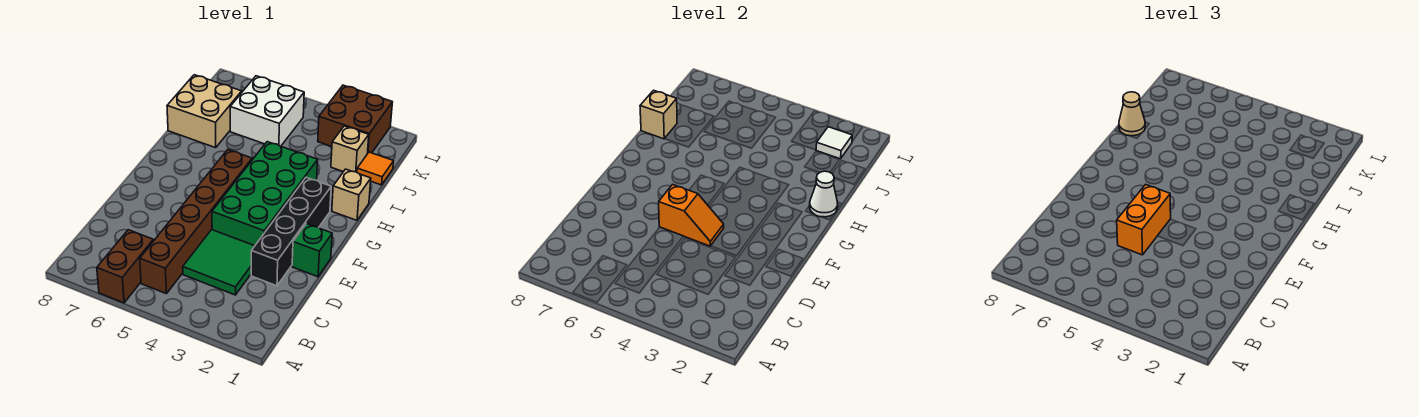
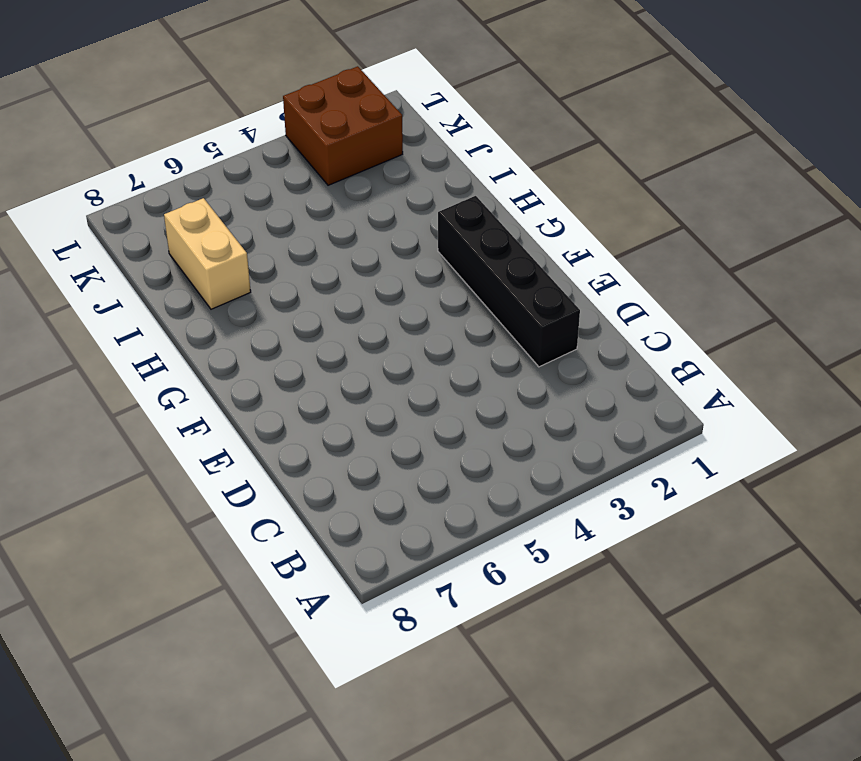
tan brick I7:J7 level 1 -> tan brick I7:J8 level 1
none -> brown brick A6:B6 level 1
none -> brown brick B5:G5 level 1
none -> green tile C3:D4 level 1

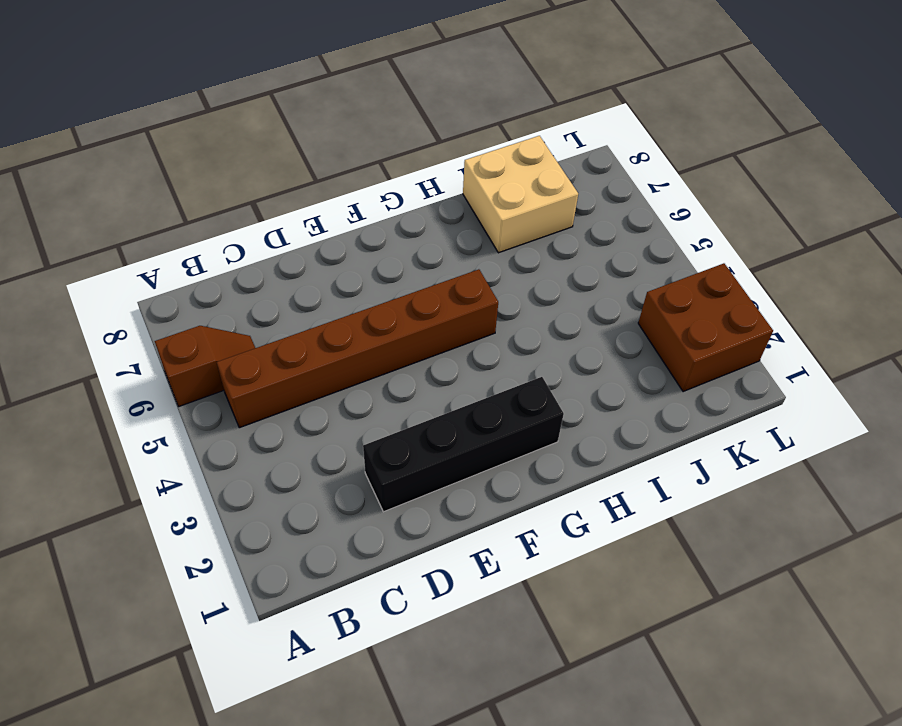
brown slope A6:B6 level 1 top A -> brown brick A6:B6 level 1
none -> green tile C3:D4 level 1
none -> green brick E1 level 1
none -> green brick E3:H4 level 1

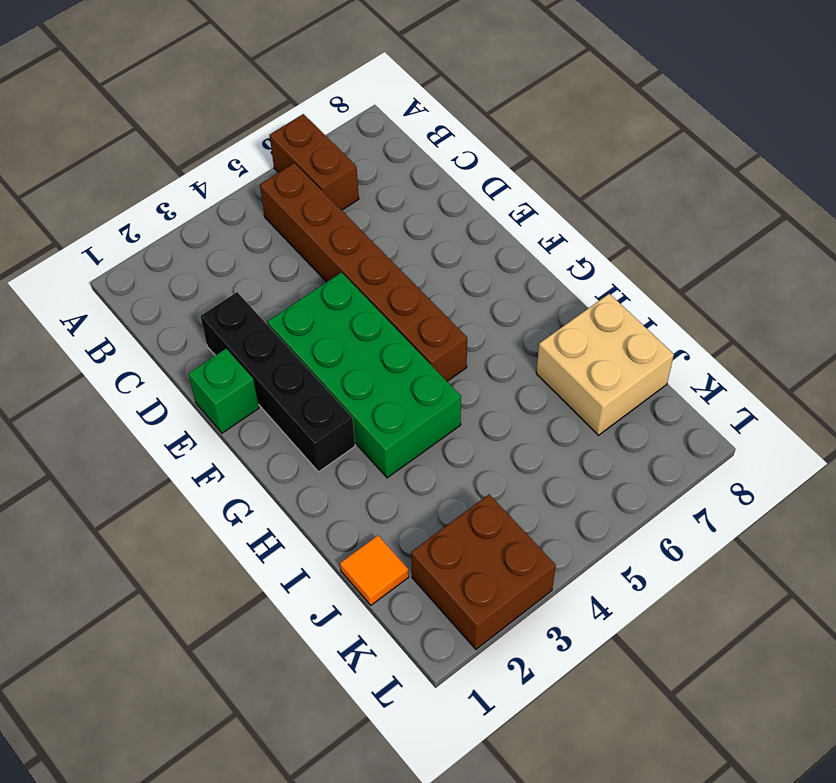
none -> green tile C3:D4 level 1
none -> tan brick H1 level 1
none -> tan brick J2 level 1

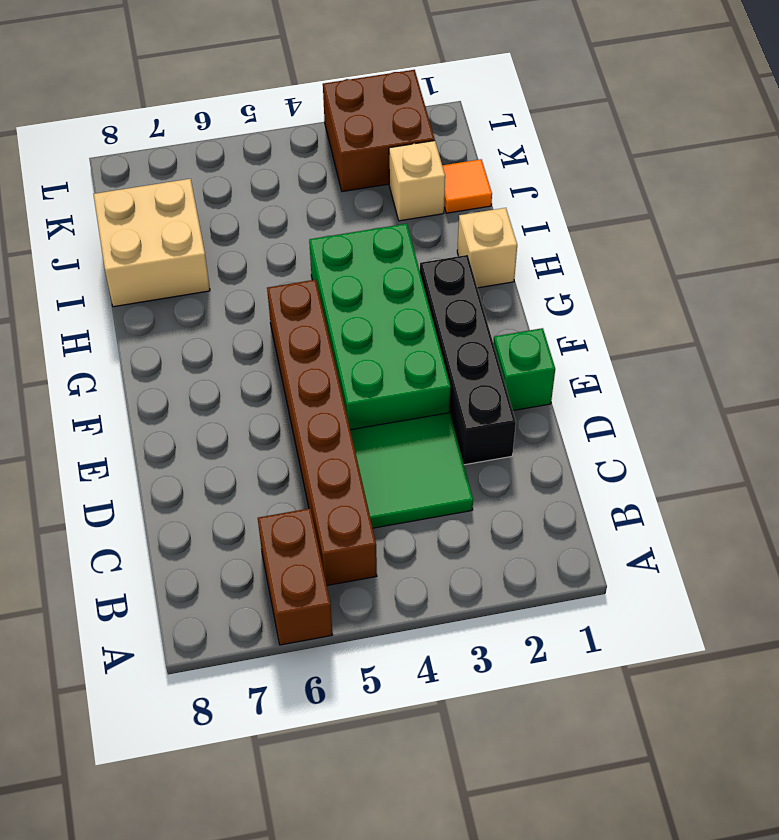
none -> white brick J5:K6 level 1
none -> orange slope E4:E5 level 2 top 5
none -> white cone H1 level 2

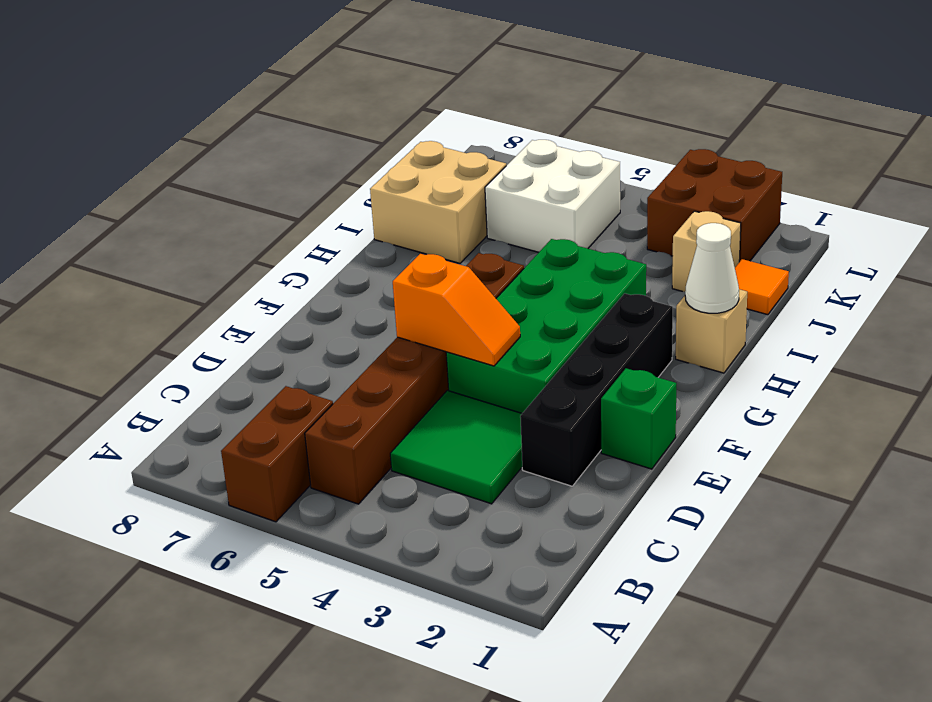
none -> tan brick I8 level 2
none -> white tile K2 level 2
none -> orange brick D5:E5 level 3

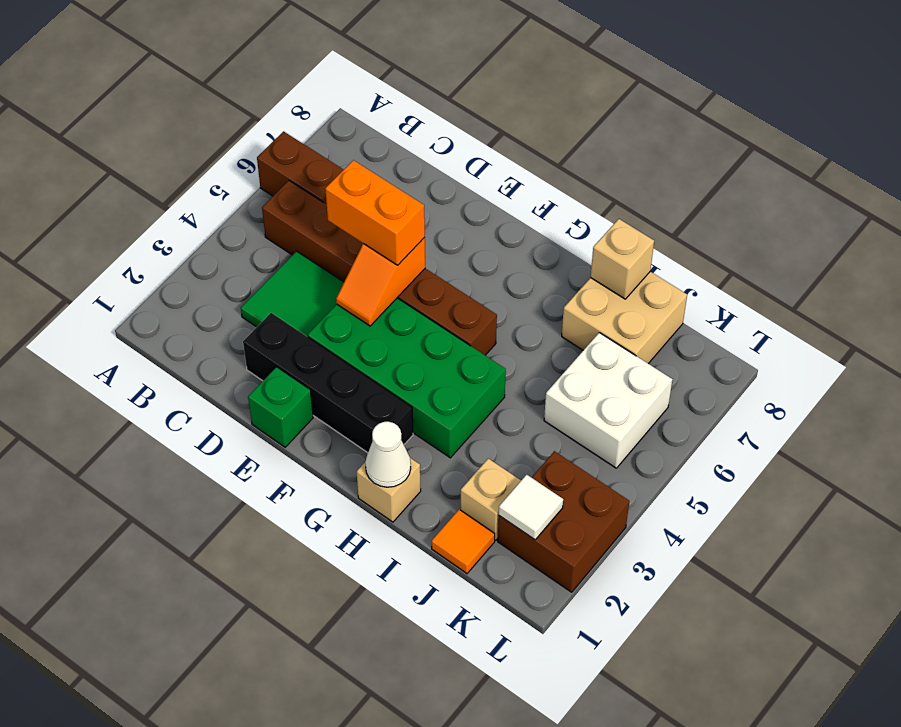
none -> tan cone I8 level 3

